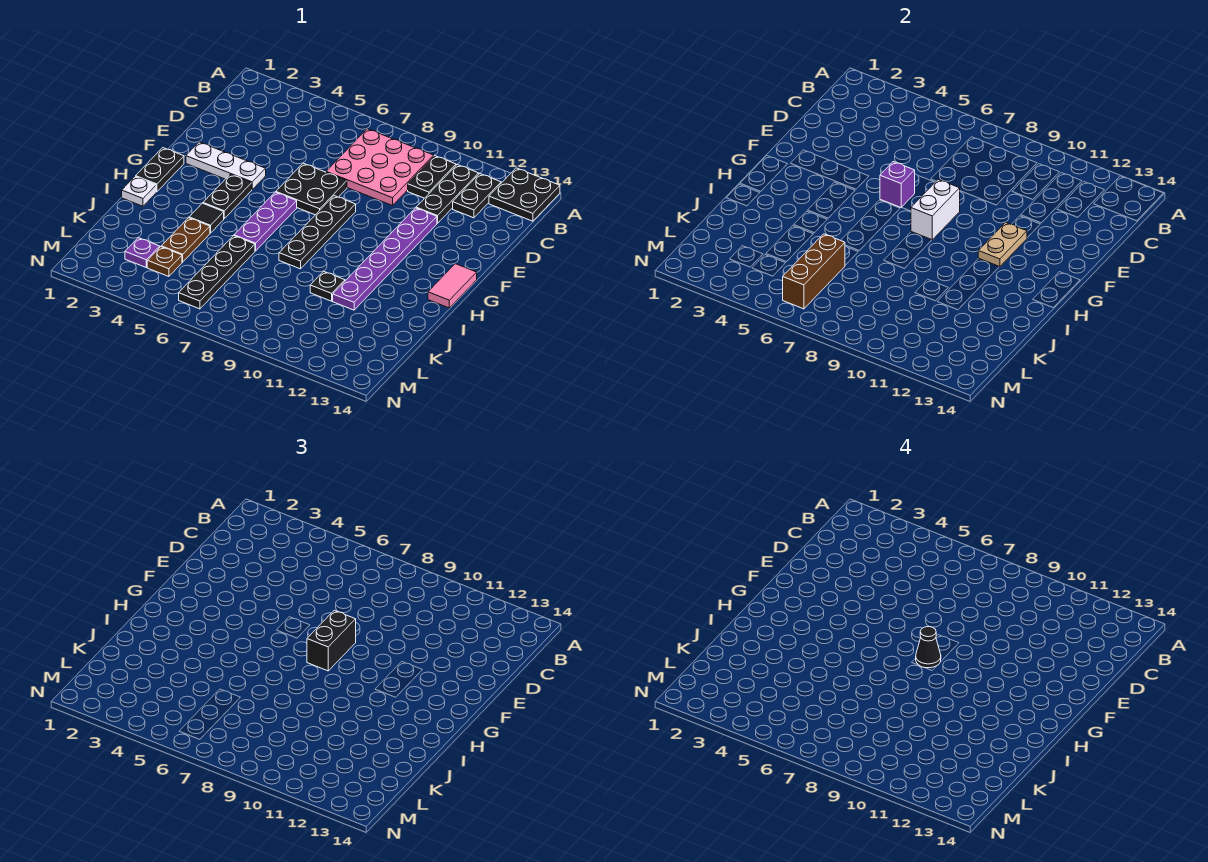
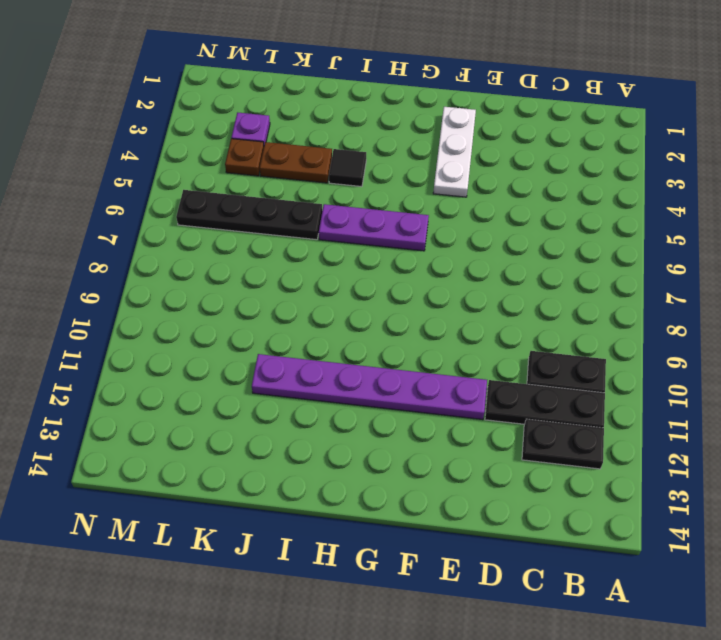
none -> black plate A13:B14 level 1
none -> pink plate B7:D9 level 1
none -> black plate E6:F7 level 1

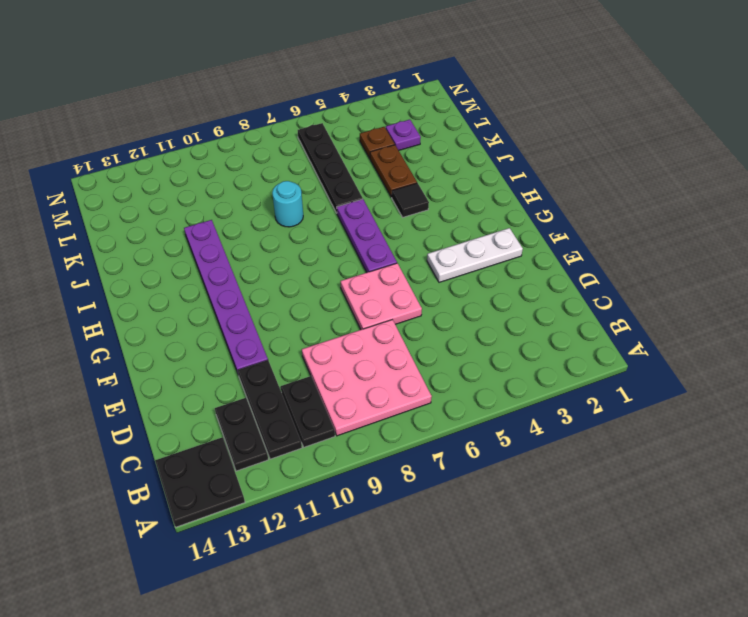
pink plate E6:F7 level 1 -> black plate E6:F7 level 1
cyan round brick J8 level 1 -> none
none -> black plate F8:I8 level 1
none -> black plate G1:H1 level 1
none -> black plate G4:H4 level 1

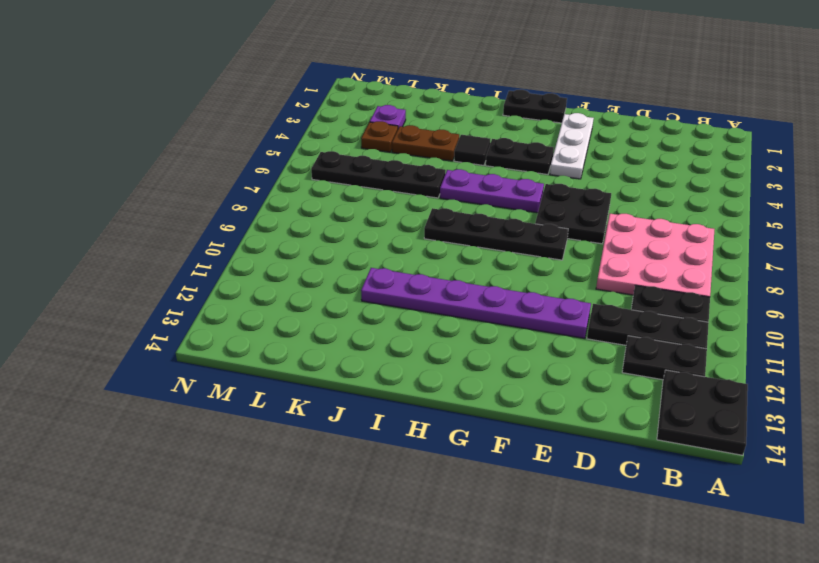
none -> pink tile G14:H14 level 1
none -> white plate I1 level 1
none -> black plate J10 level 1

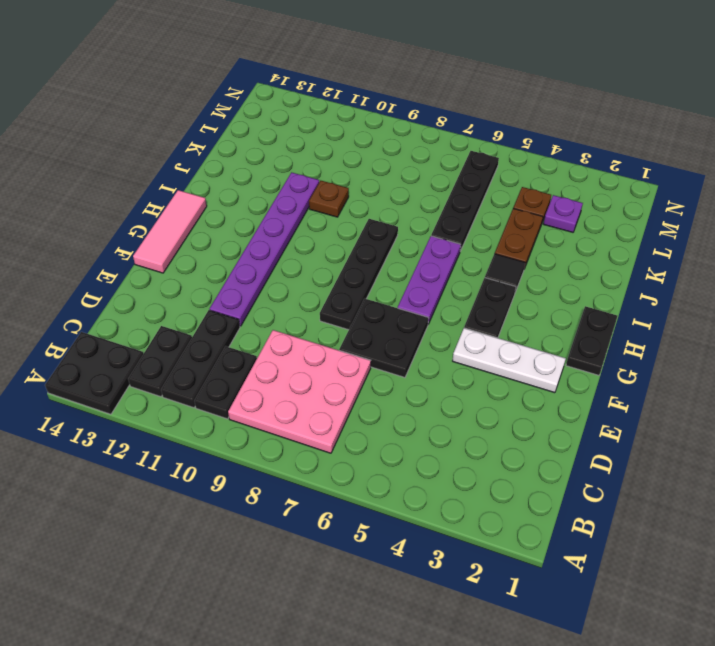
pink tile F14:H14 level 1 -> pink tile G14:H14 level 1
brown plate J10 level 1 -> black plate J10 level 1
none -> white plate I1 level 1
none -> purple brick F6 level 2
none -> white brick F8:G8 level 2

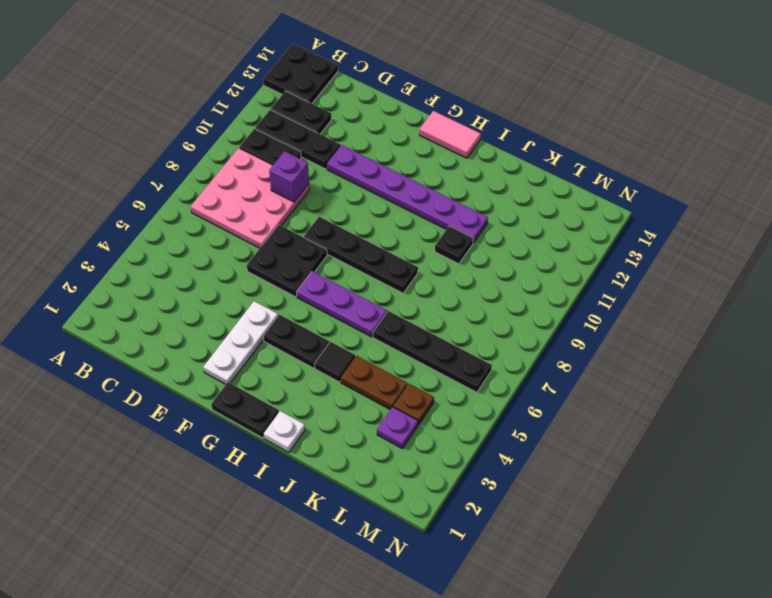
purple brick D9 level 2 -> purple brick F6 level 2
none -> white brick F8:G8 level 2
none -> tan plate F11:G11 level 2
none -> brown brick K6:M6 level 2

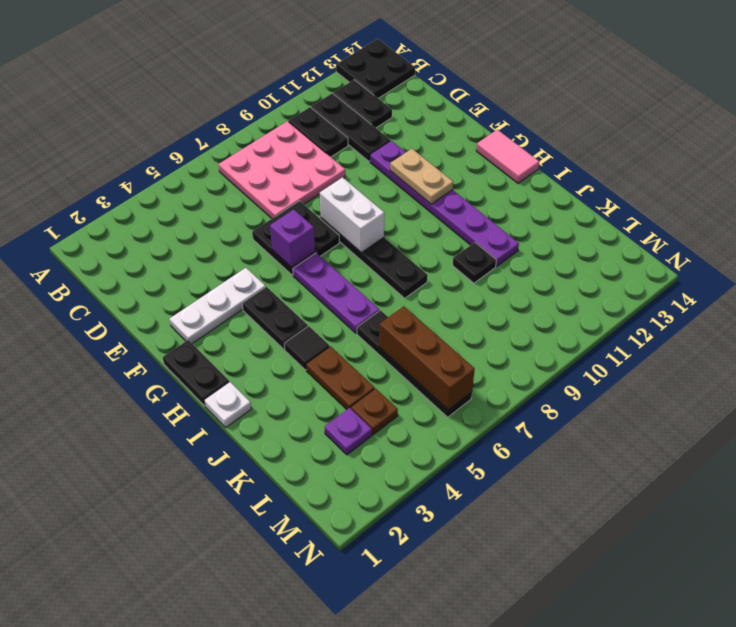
none -> black brick F8:G8 level 3
none -> black cone G8 level 4

